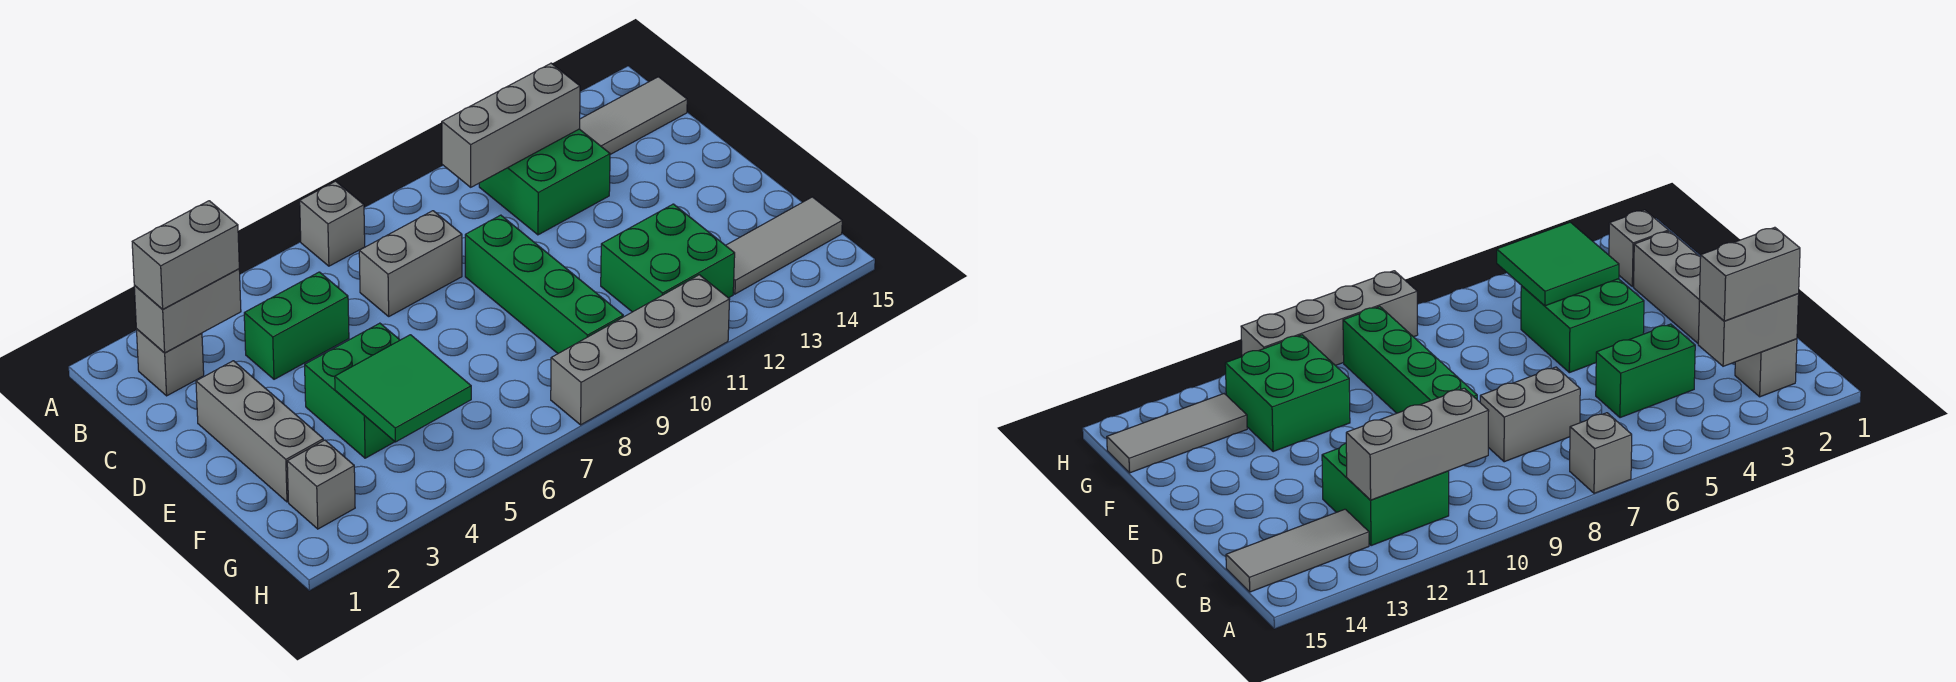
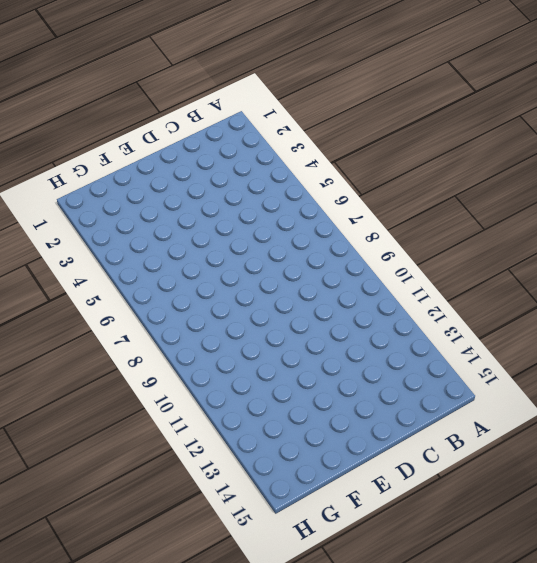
none -> grey brick A7 level 1
none -> grey brick B2 level 1
none -> green brick B11:C12 level 1

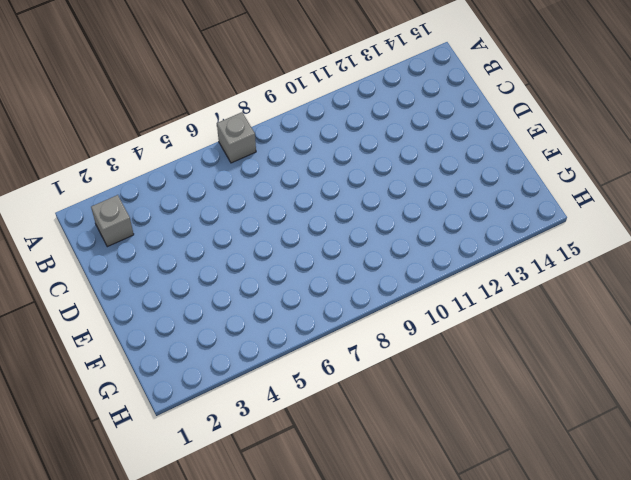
none -> green brick B11:C12 level 1
none -> grey tile B13:B15 level 1
none -> green brick C4:C5 level 1

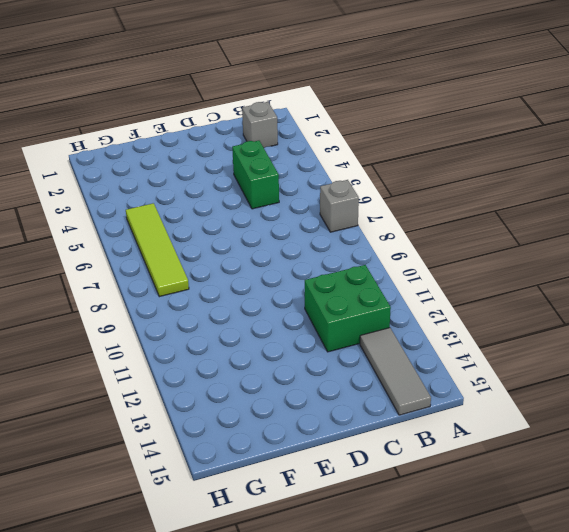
lime tile G5:G8 level 1 -> none
none -> grey brick C7:C8 level 1
none -> grey brick D2:F2 level 1
none -> green brick D9:G9 level 1

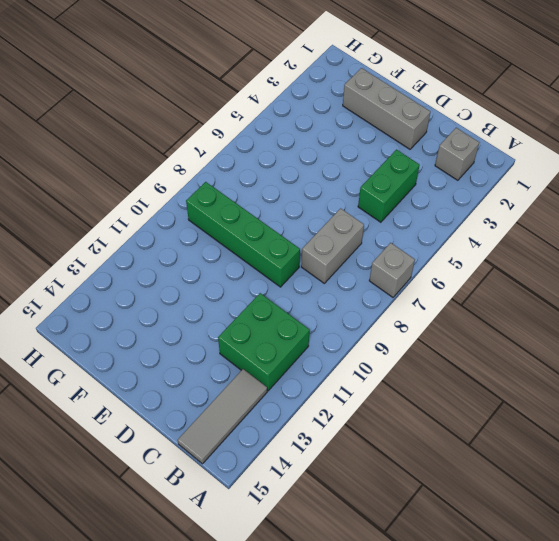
none -> green brick E4:F5 level 1
none -> green brick F11:G12 level 1
none -> grey brick G2 level 1

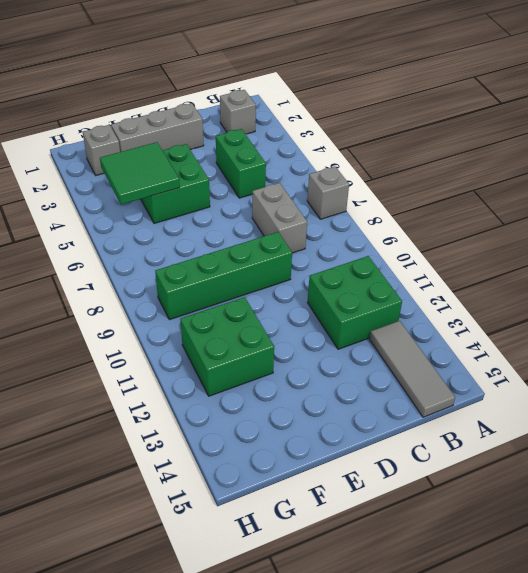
none -> grey tile G13:G15 level 1
none -> grey brick H8:H11 level 1
none -> grey brick B2:B3 level 2

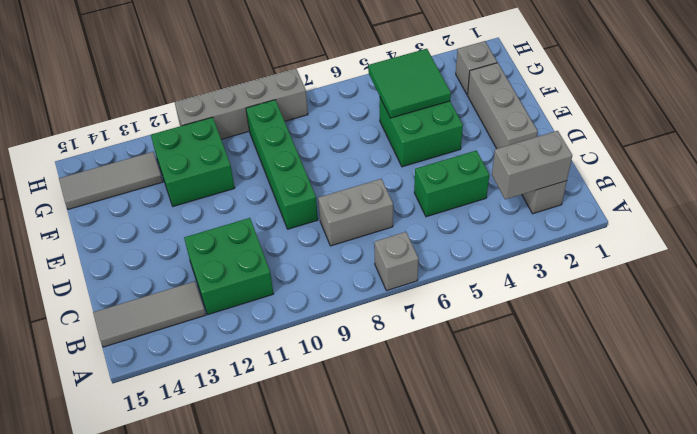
none -> grey brick B10:B12 level 2
none -> grey brick B2:B3 level 3

